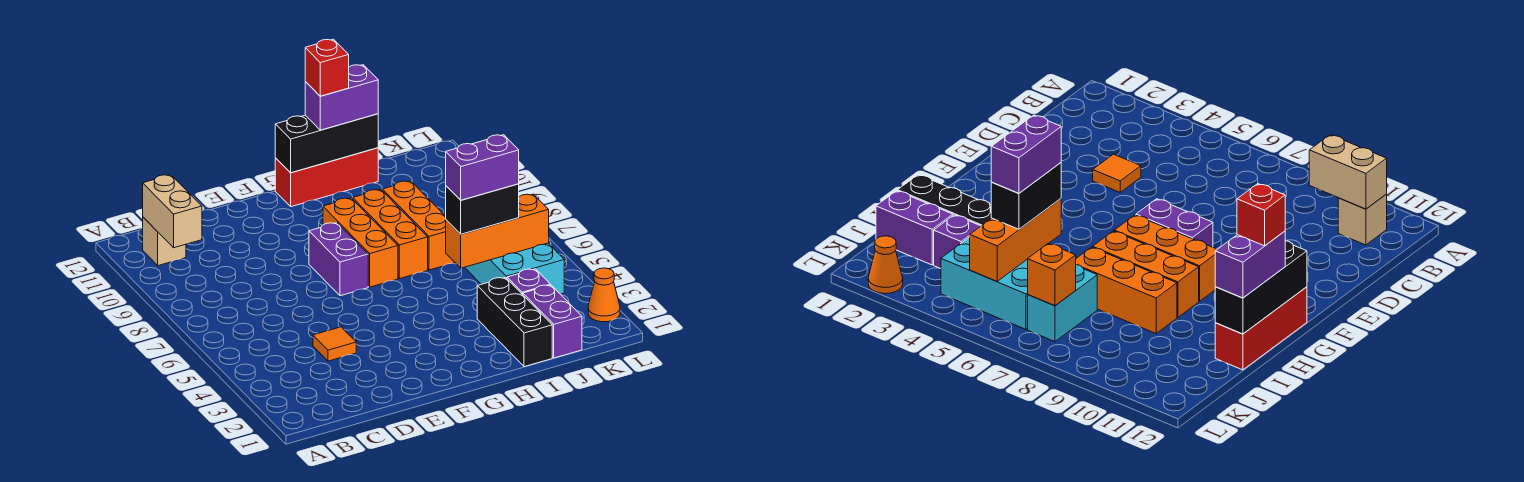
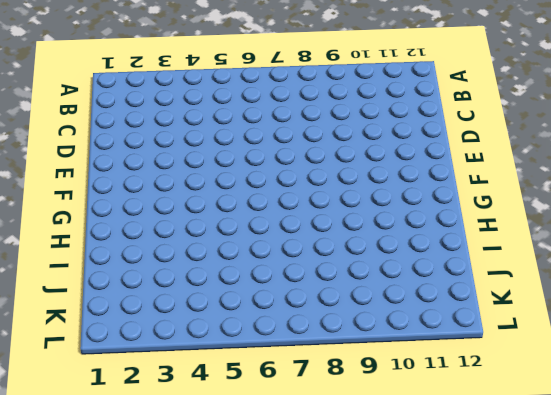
none -> tan brick B11 level 1
none -> orange tile D4 level 1
none -> purple brick F7:F8 level 1

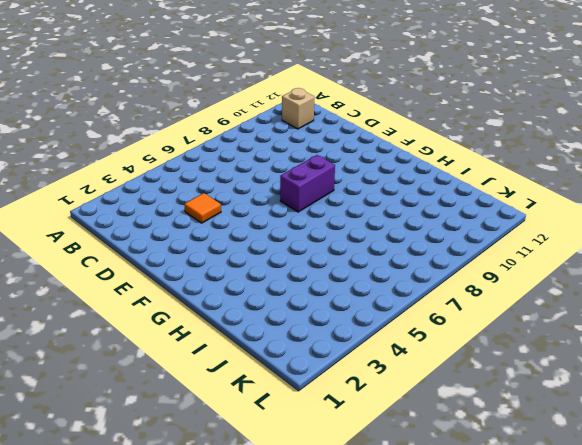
none -> orange brick G7:G9 level 1
none -> red brick G12:I12 level 1
none -> orange brick H7:H9 level 1

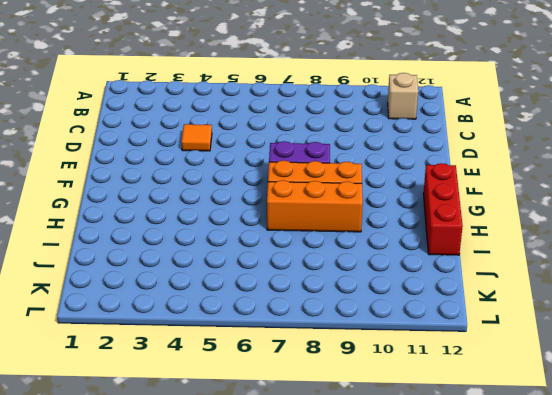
none -> black brick I1:I3 level 1
none -> orange brick I7:I9 level 1
none -> purple brick J1:J2 level 1

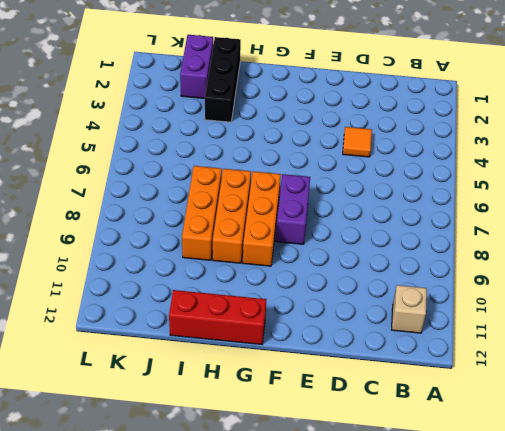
none -> purple brick J3 level 1
none -> cyan brick J4:K6 level 1
none -> cyan brick J7:K7 level 1

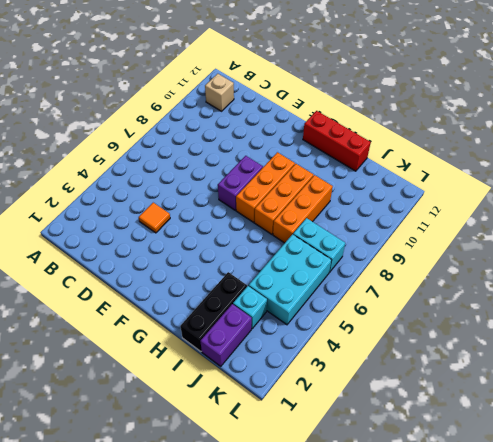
cyan brick J3 level 1 -> purple brick J3 level 1
none -> orange cone L2 level 1
none -> tan brick B10:B11 level 2
none -> black brick G12:I12 level 2

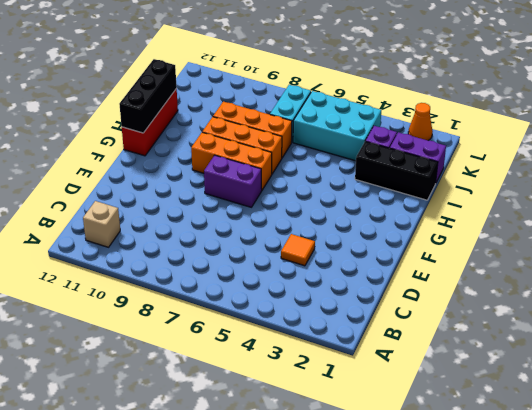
none -> tan brick B10:B11 level 2
none -> orange brick I5:K5 level 2
none -> orange brick K7 level 2

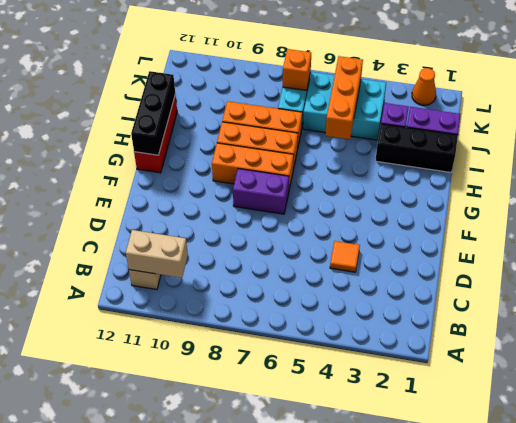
none -> purple brick H12:I12 level 3
none -> black brick I5:J5 level 3
none -> red brick H12 level 4

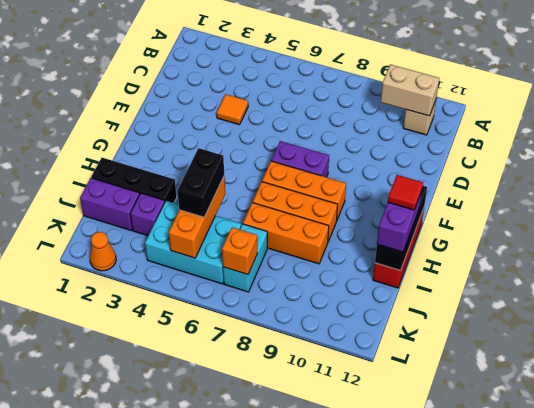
red tile H12 level 4 -> red brick H12 level 4
none -> purple brick I5:J5 level 4

